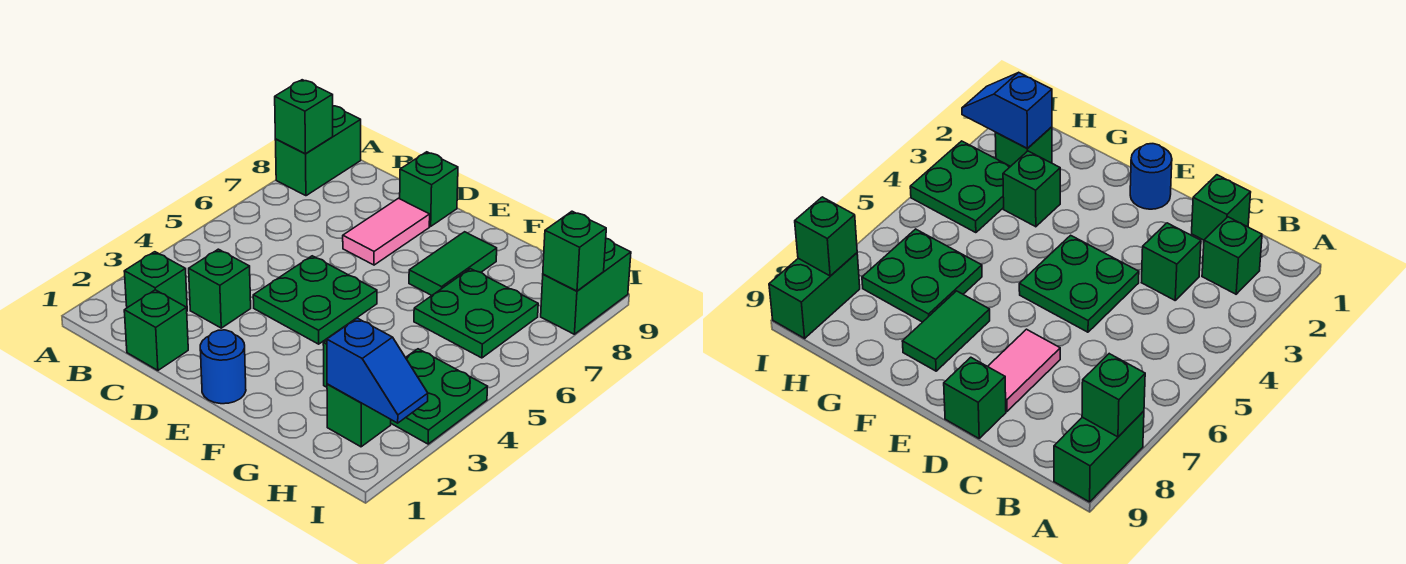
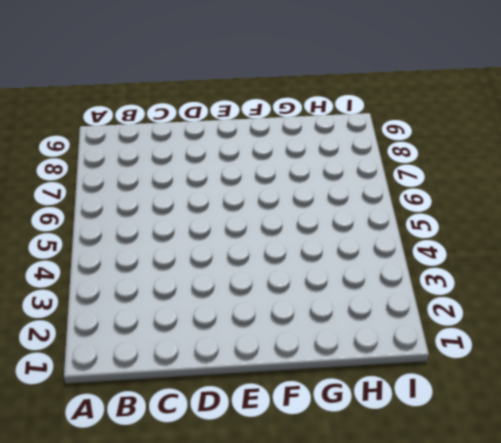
none -> green brick A8:A9 level 1
none -> green brick B2 level 1
none -> green brick C1 level 1

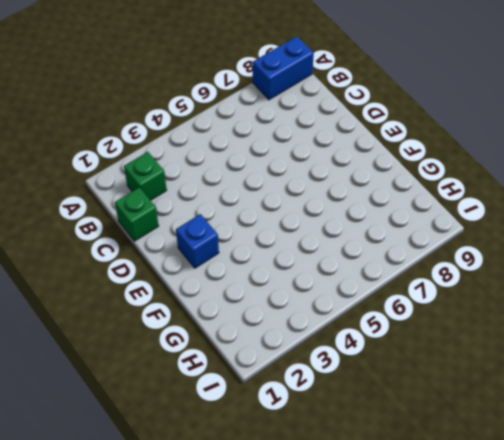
blue brick A8:A9 level 1 -> green brick A8:A9 level 1
blue brick E2 level 1 -> none
none -> green brick C3 level 1
none -> green plate D4:E5 level 1
none -> pink tile D7:D8 level 1

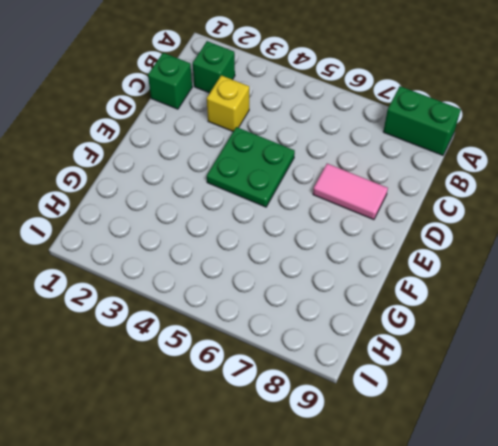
yellow brick C3 level 1 -> green brick C3 level 1
none -> green brick D9 level 1
none -> blue round brick E1 level 1
none -> green tile F7:F8 level 1

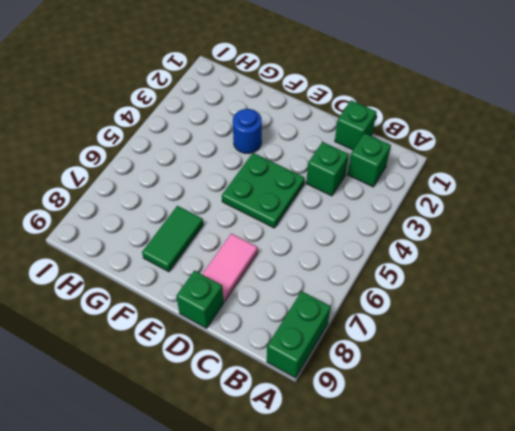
blue round brick F3 level 1 -> blue round brick E1 level 1
none -> green brick G3 level 1
none -> green plate G6:H7 level 1
none -> green brick H2 level 1

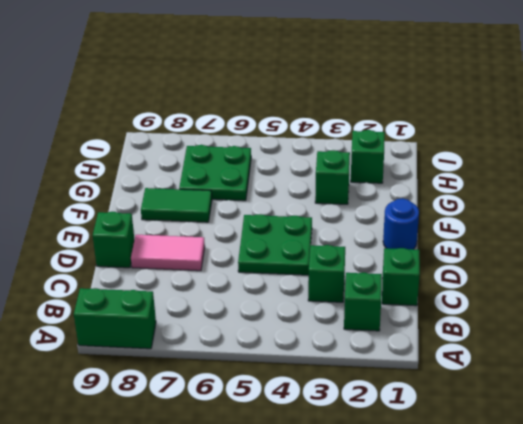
none -> green plate H3:I4 level 1
none -> green brick I8:I9 level 1
none -> green brick A8 level 2

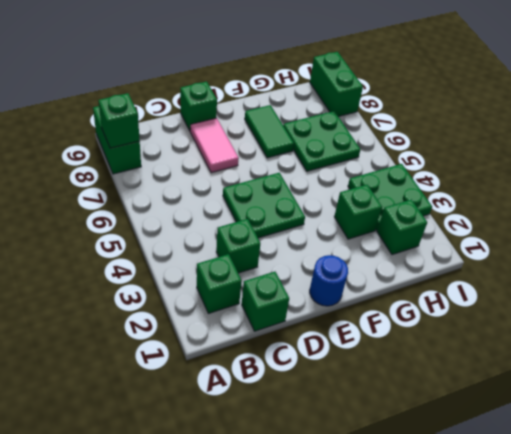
none -> blue slope H2:I2 level 2 top H
none -> green brick I8 level 2

